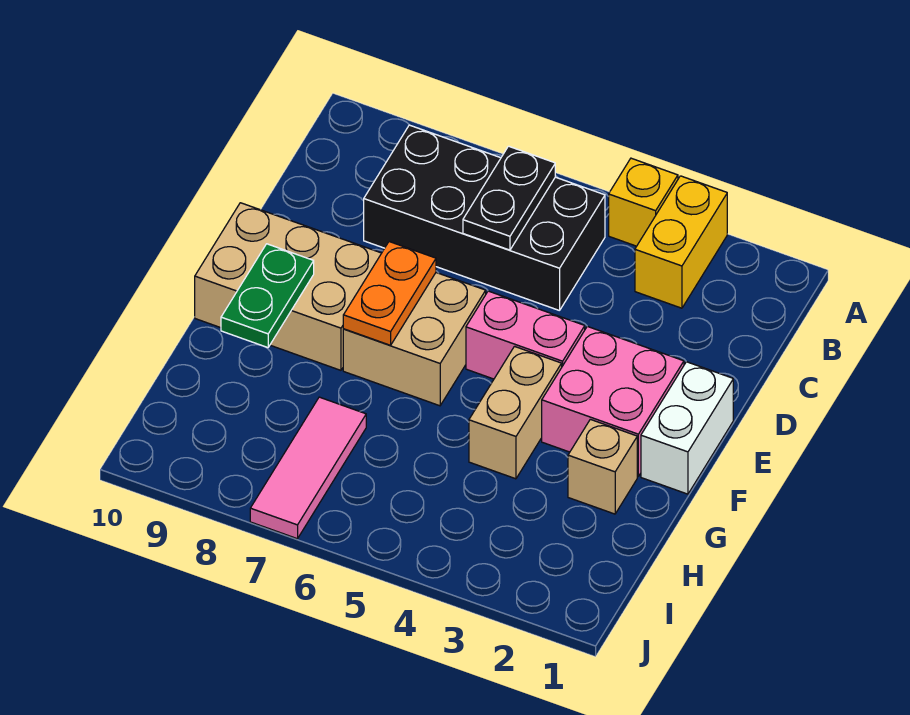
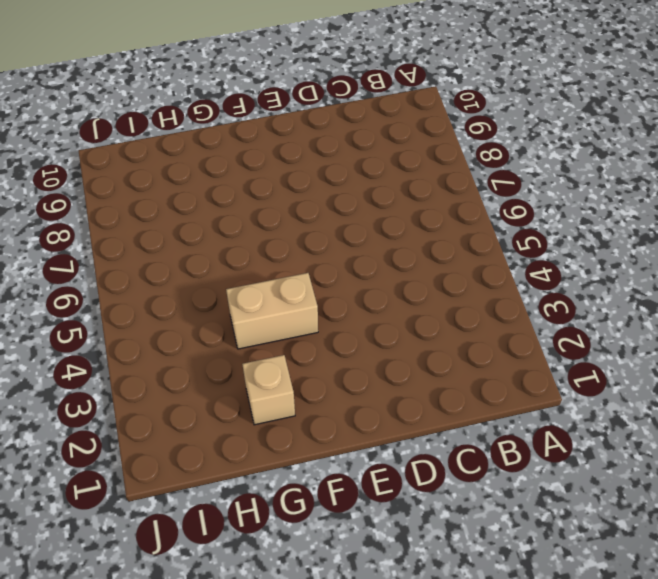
none -> yellow brick A3:B3 level 1
none -> yellow brick A4 level 1
none -> black brick B5:C8 level 1

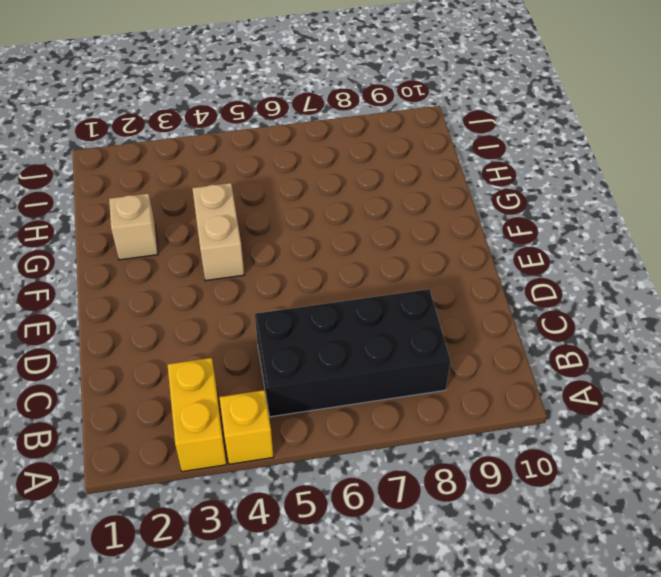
none -> white brick E1:F1 level 1
none -> pink brick E2:F3 level 1
none -> pink brick E4:E5 level 1

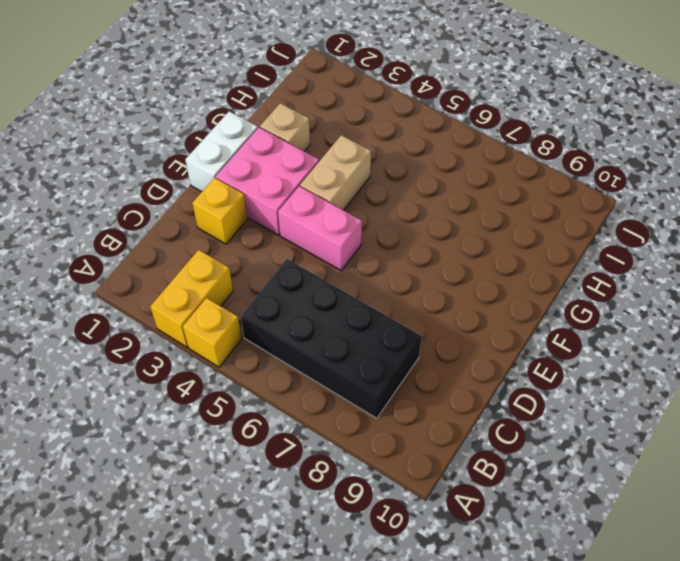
yellow brick D2 level 1 -> none
none -> tan brick E6:F7 level 1
none -> tan brick E8:F10 level 1
none -> pink tile H7:J7 level 1

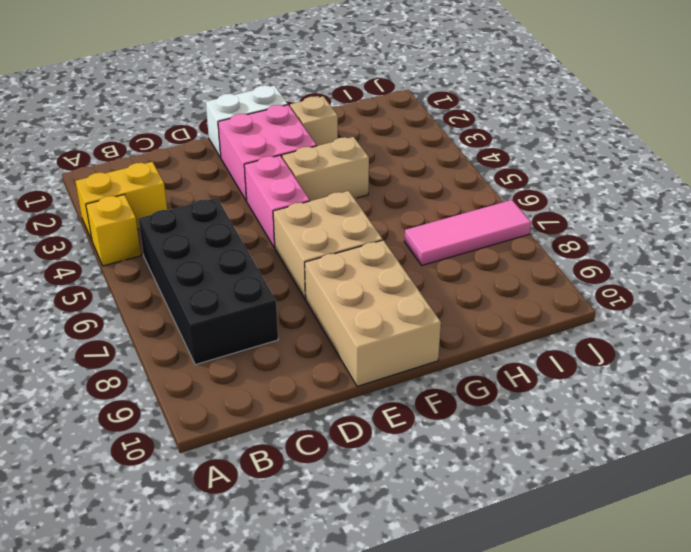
none -> black plate B6:C6 level 2
none -> orange plate E7:F7 level 2
none -> green plate F9:G9 level 2

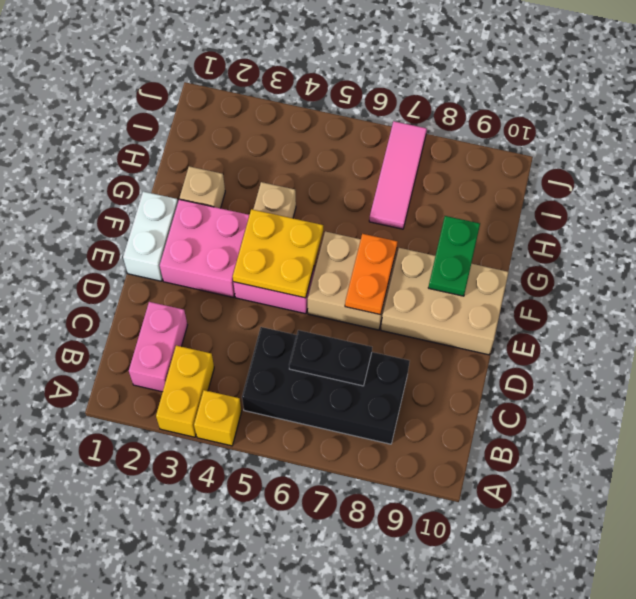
pink brick B2:C2 level 1 -> none
black plate C6:C7 level 2 -> black plate B6:C6 level 2
yellow plate E4:F5 level 2 -> none

